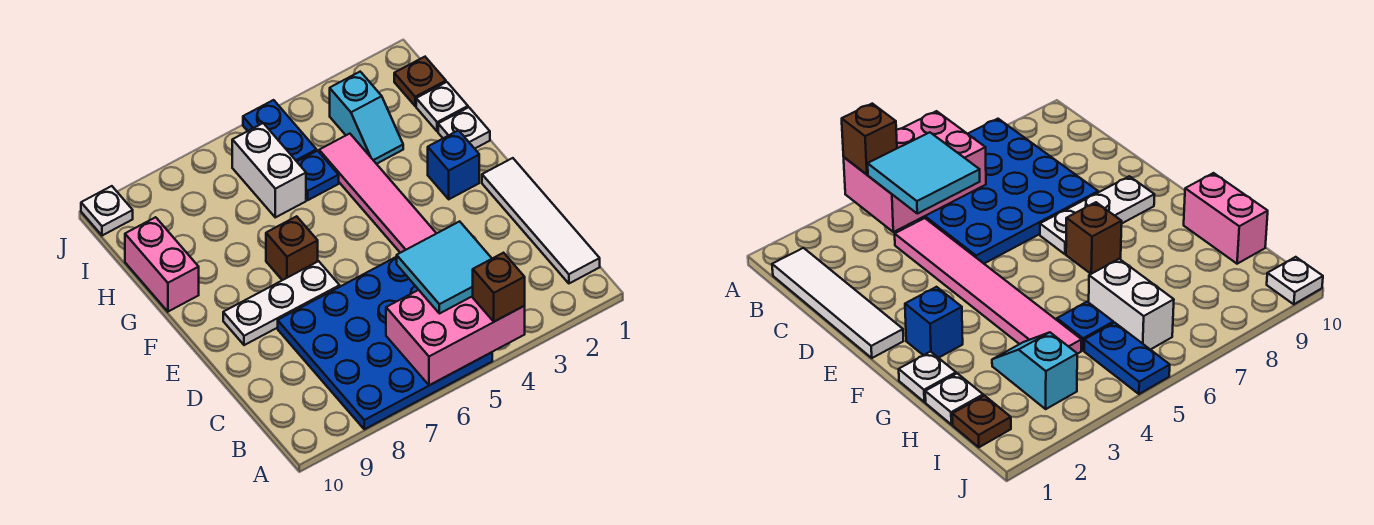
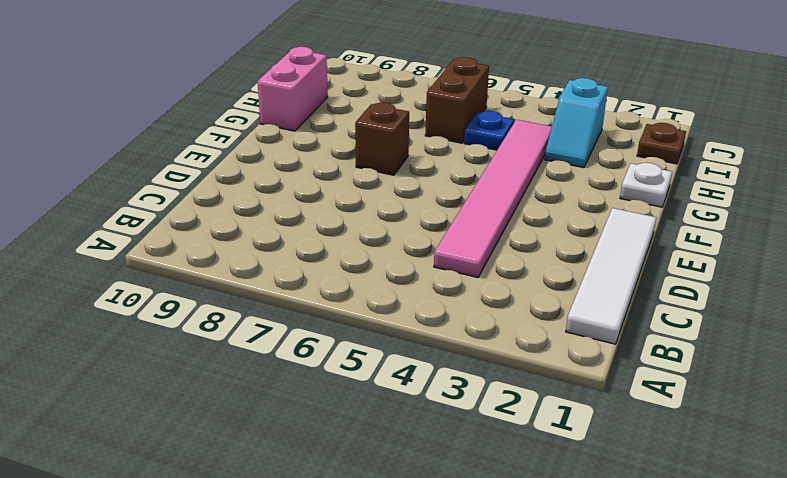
brown brick H6:I6 level 1 -> white brick H6:I6 level 1
none -> blue plate A5:D8 level 1
none -> white plate E7:E9 level 1
none -> blue brick F2 level 1

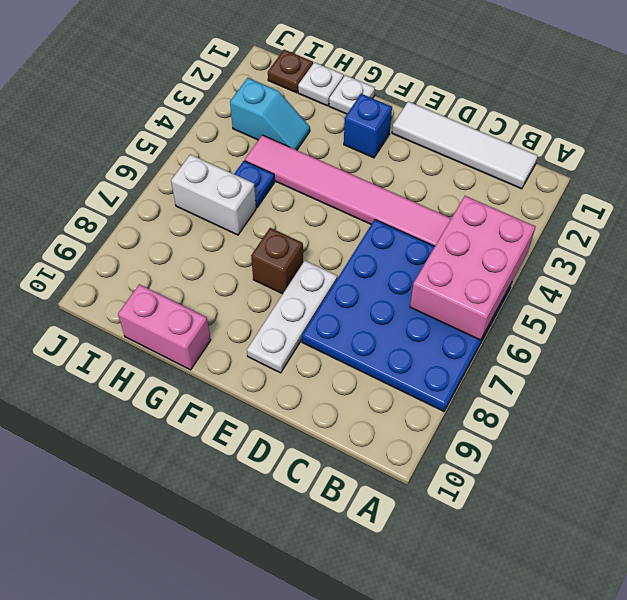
none -> blue plate I5:J5 level 1
none -> white plate J10 level 1
none -> brown brick A4 level 3

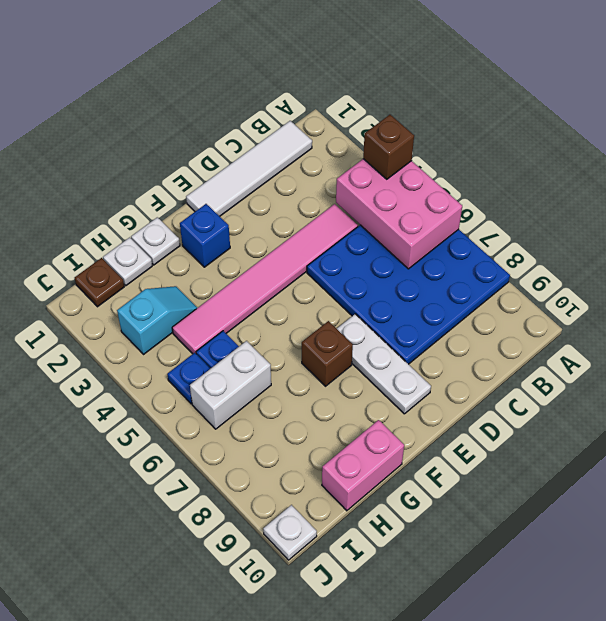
blue plate I5 level 1 -> blue plate I5:J5 level 1
none -> cyan tile B4:C5 level 3

